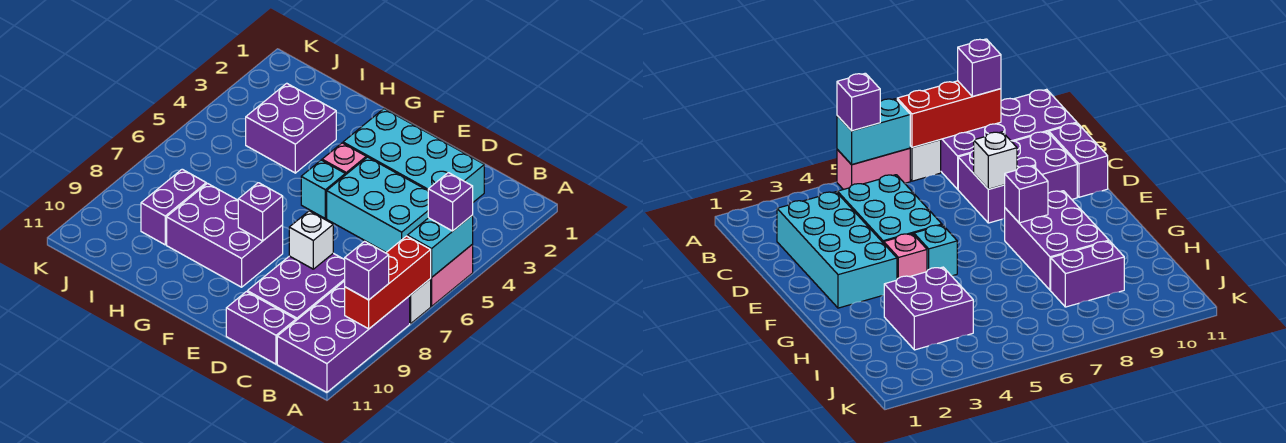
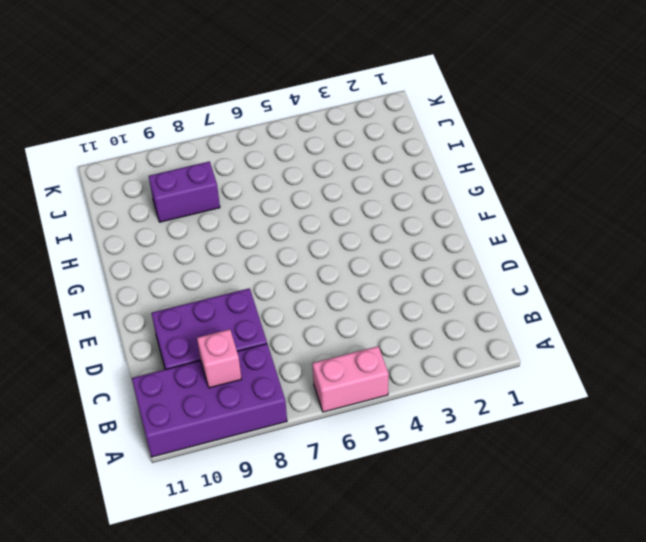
pink brick B9 level 2 -> pink brick F4 level 1
none -> white brick A7 level 1
none -> cyan brick C2:F3 level 1
none -> cyan brick C4:E5 level 1

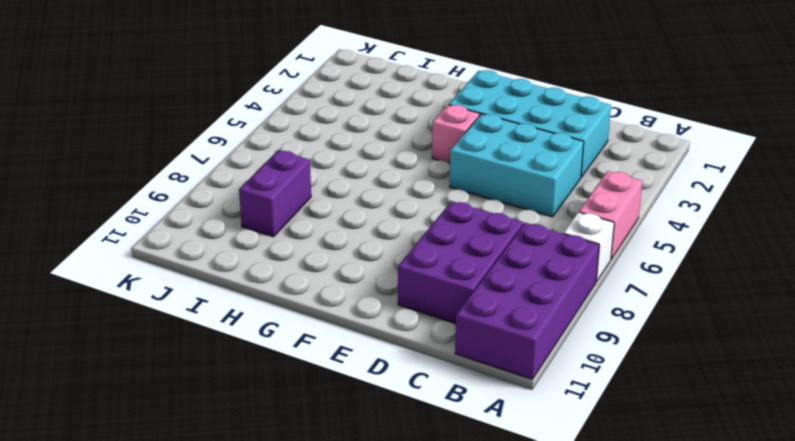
none -> purple brick C11:D11 level 1
none -> cyan brick F5 level 1
none -> purple brick F8:H9 level 1

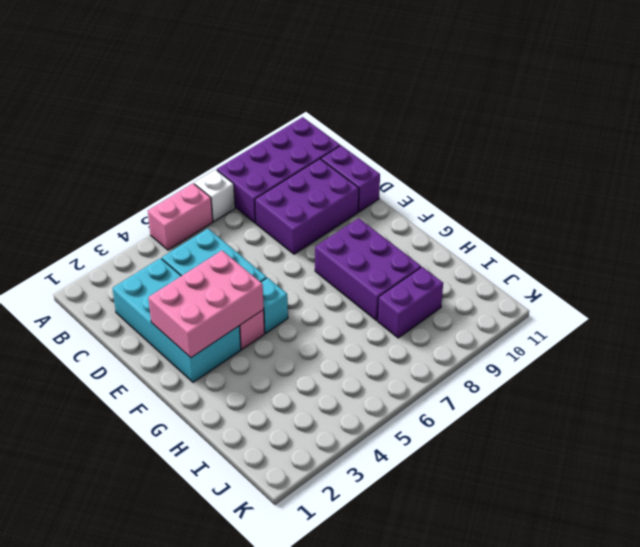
pink brick E2:F4 level 2 -> none
none -> purple brick H3:I4 level 1
none -> cyan brick A5:A6 level 2
none -> red brick A7:A9 level 2

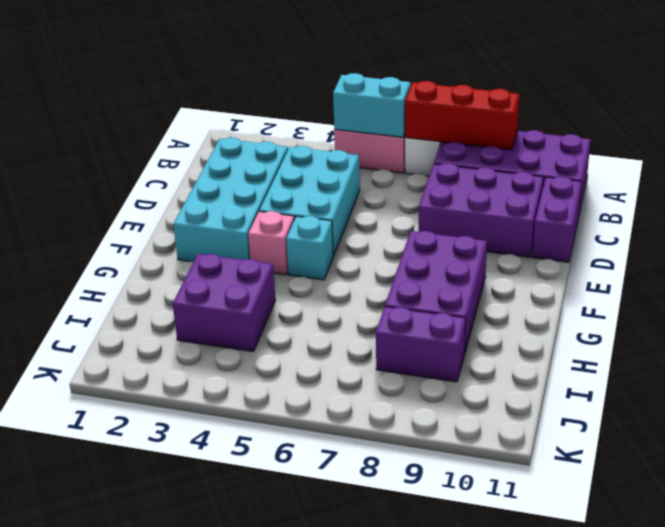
none -> white brick D8 level 2
none -> purple brick F8 level 2
none -> purple brick A5 level 3

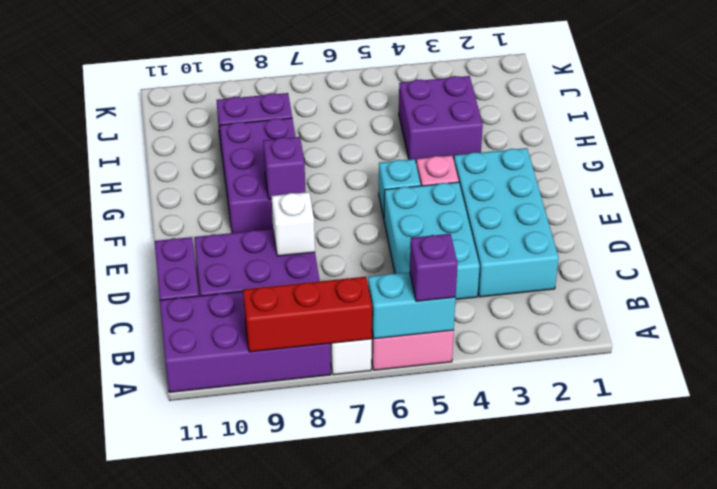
none -> purple brick A9 level 3

